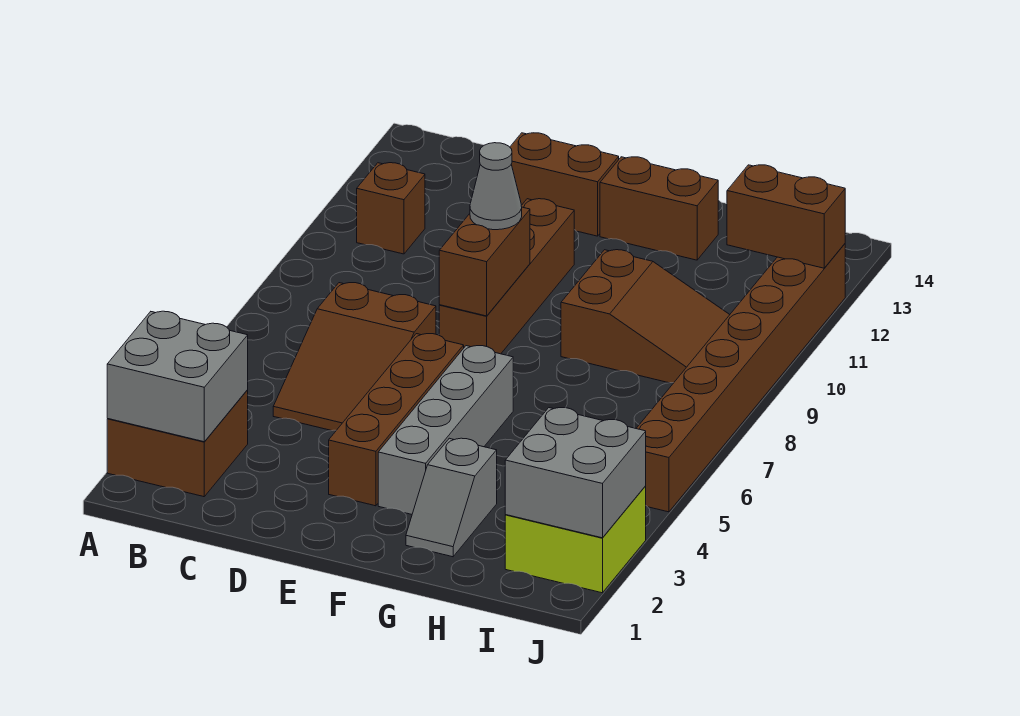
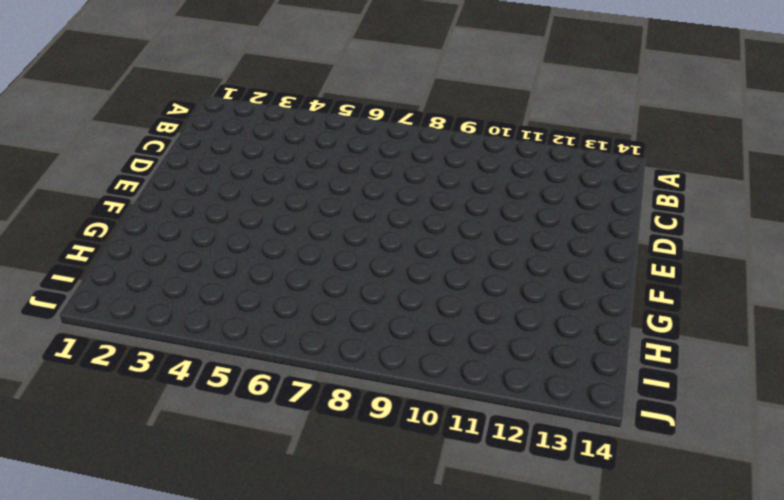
none -> brown brick A2:B3 level 1
none -> brown brick B11 level 1
none -> brown slope C5:D7 level 1 top 7

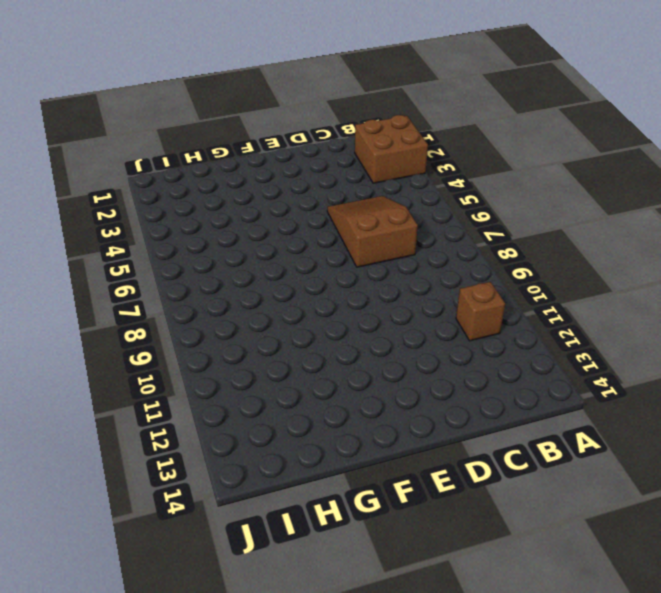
none -> brown brick D13:E13 level 1
none -> brown brick E3:E6 level 1
none -> brown brick E8:E11 level 1

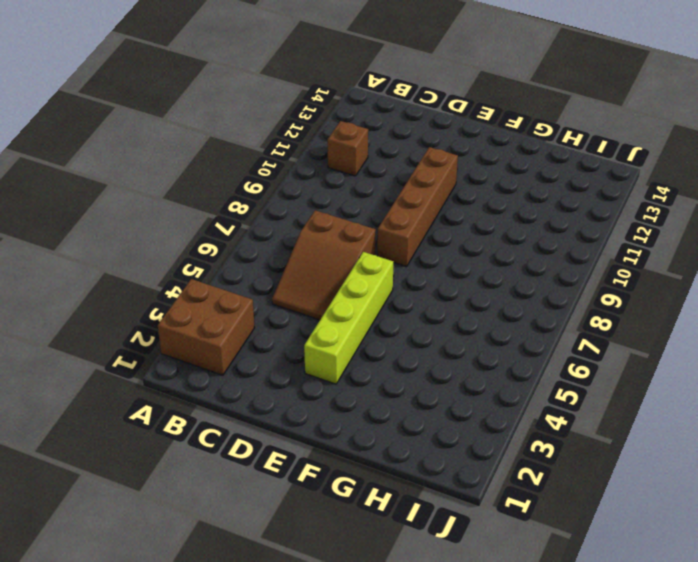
lime brick E3:E6 level 1 -> brown brick E3:E6 level 1
none -> brown brick D13:E13 level 1
none -> grey brick F3:F6 level 1
none -> brown brick F13:G13 level 1

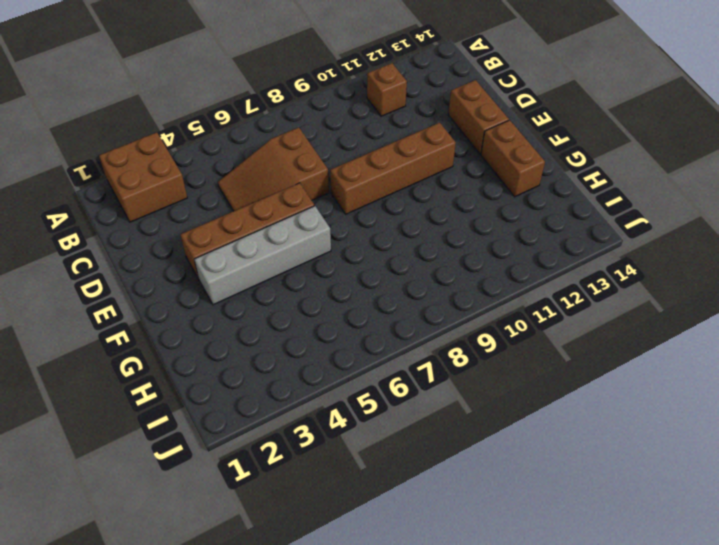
none -> grey slope G2:G3 level 1 top 3
none -> brown slope G9:I10 level 1 top G
none -> lime brick I2:J3 level 1

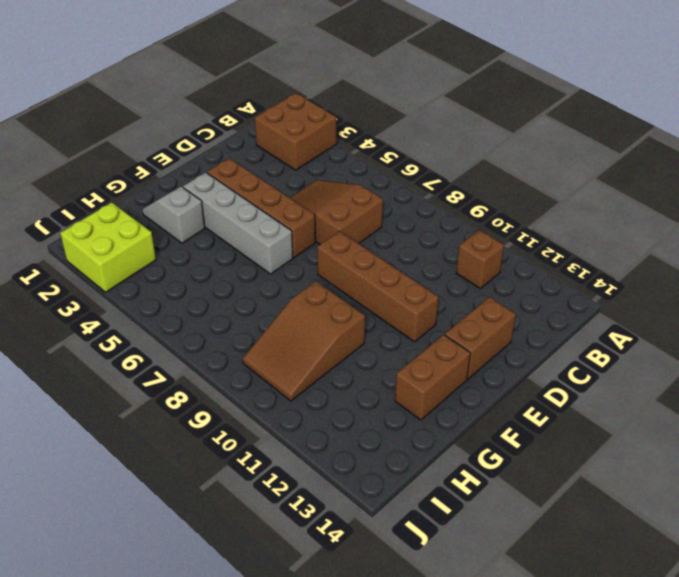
none -> brown brick J5:J12 level 1
none -> grey brick A2:B3 level 2
none -> brown brick E8:E9 level 2

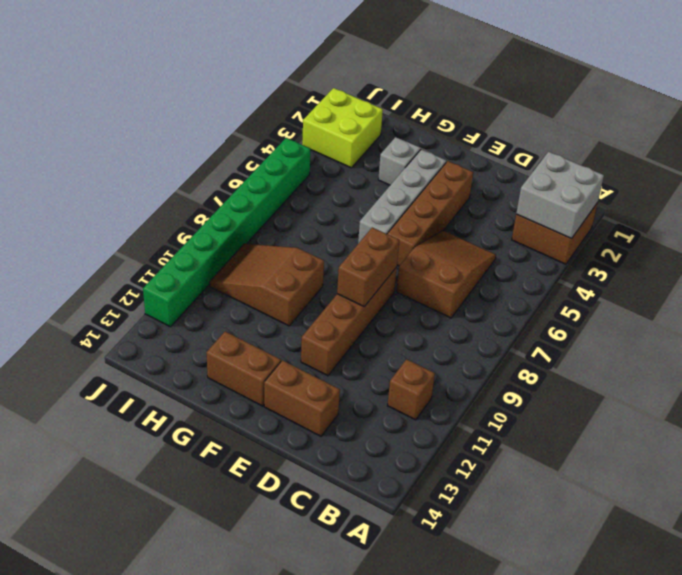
green brick J5:J12 level 1 -> brown brick J5:J12 level 1
none -> grey brick I2:J3 level 2
none -> brown brick I12:J12 level 2
none -> grey cone E9 level 3

